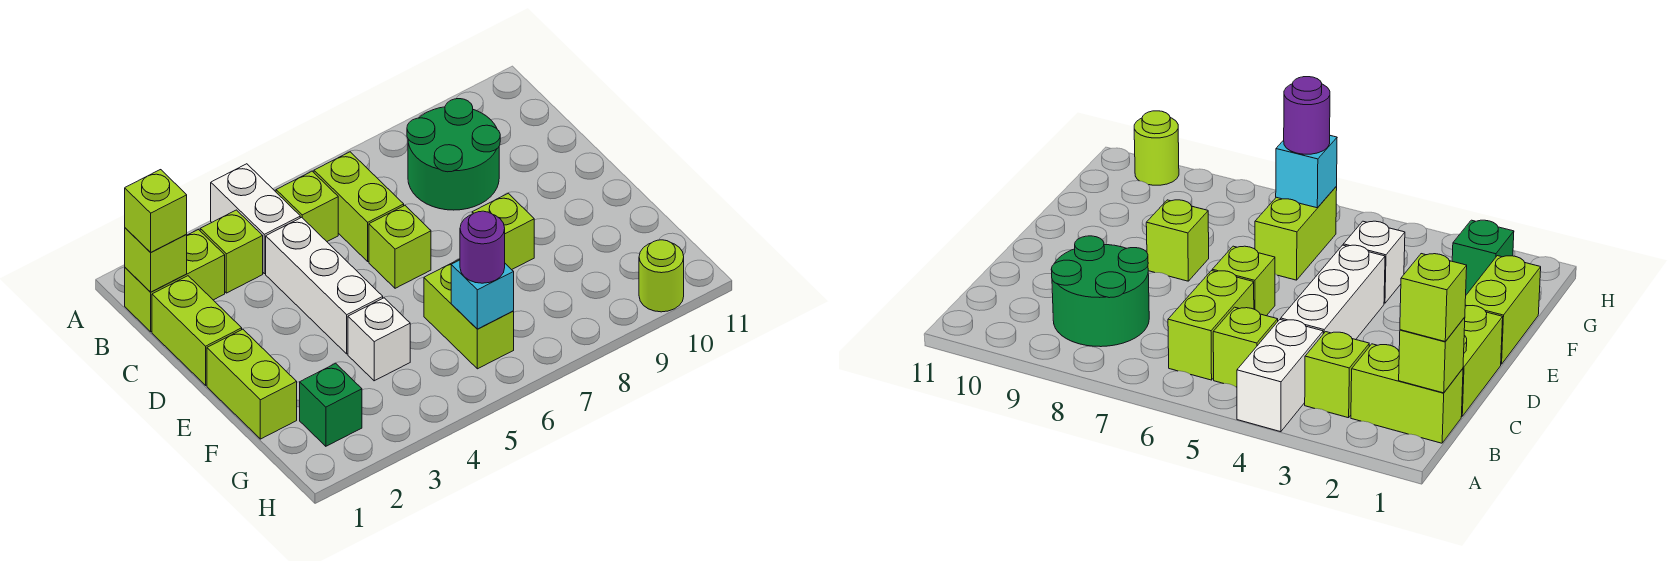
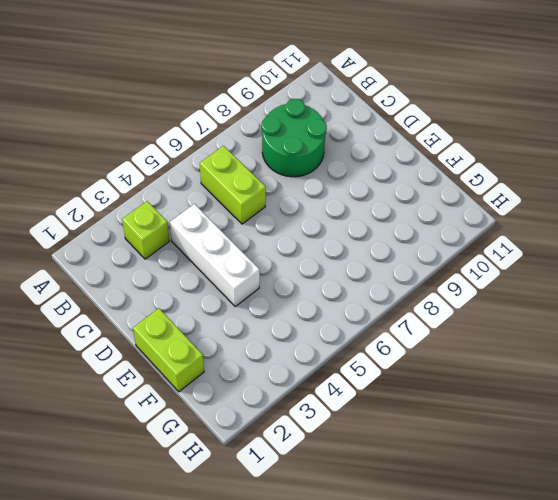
none -> white brick A4:B4 level 1
none -> lime brick B1:B2 level 1
none -> lime brick B5 level 1

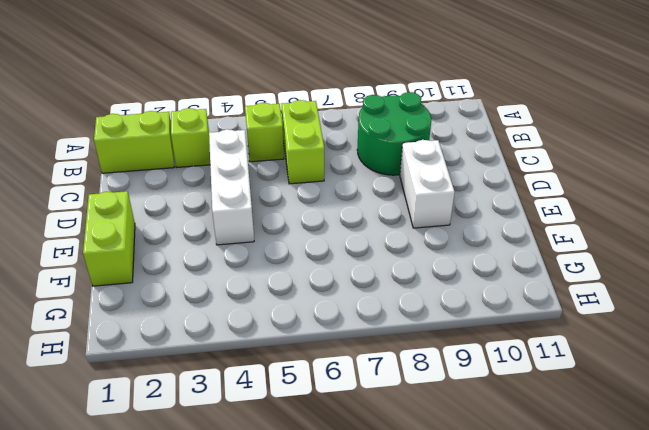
white brick D9:E9 level 1 -> white brick A4:B4 level 1
none -> lime brick C1:D1 level 1
none -> lime brick D6 level 1
none -> lime brick E8 level 1

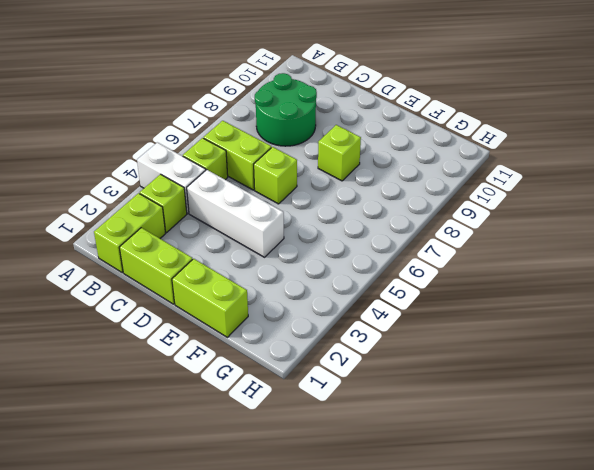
none -> white brick F4 level 1
none -> lime brick F6:G6 level 1
none -> green brick G2 level 1

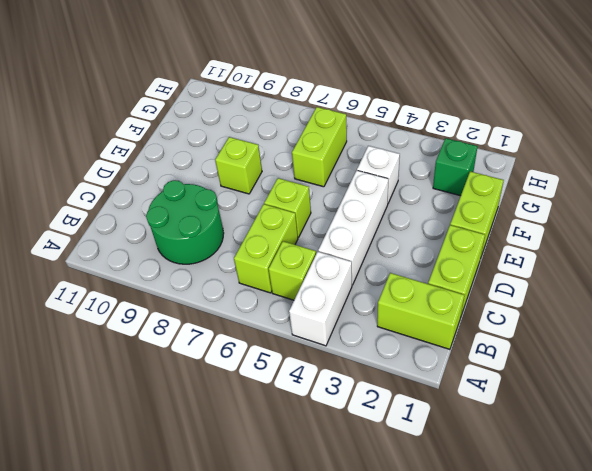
none -> lime brick B3 level 1
none -> lime round brick H10 level 1
none -> lime brick B1 level 2

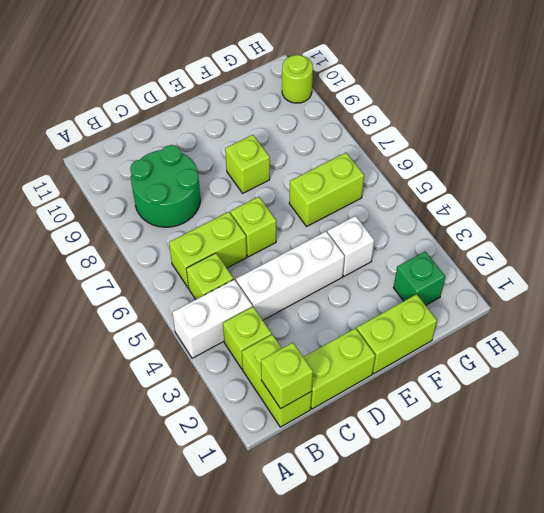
none -> cyan brick G6 level 2
none -> lime brick B1 level 3
none -> purple round brick G6 level 3

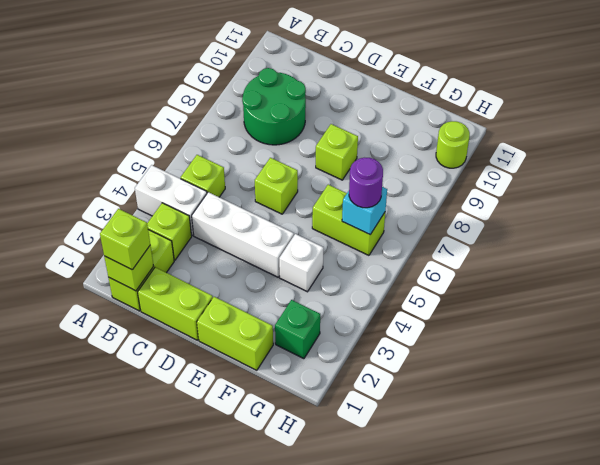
none -> lime brick B6:C6 level 1

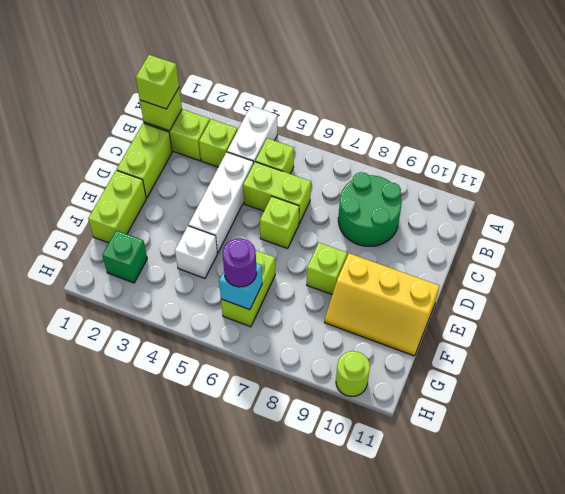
lime brick C5:C6 level 1 -> lime brick B6:C6 level 1
yellow slope E9:F11 level 1 top E -> none

